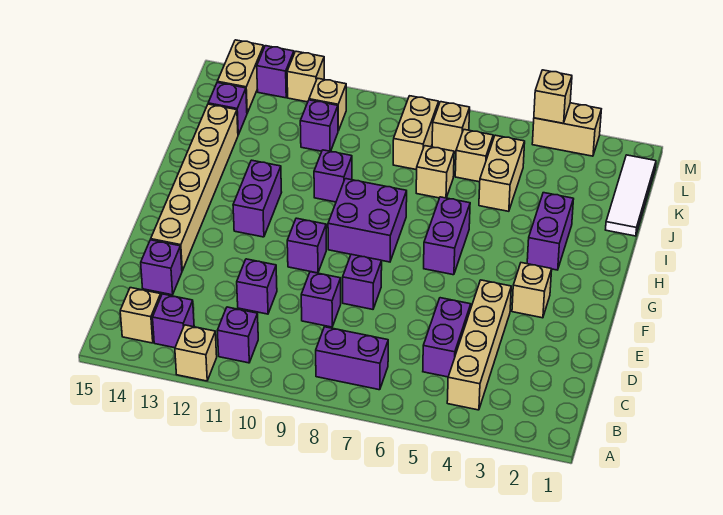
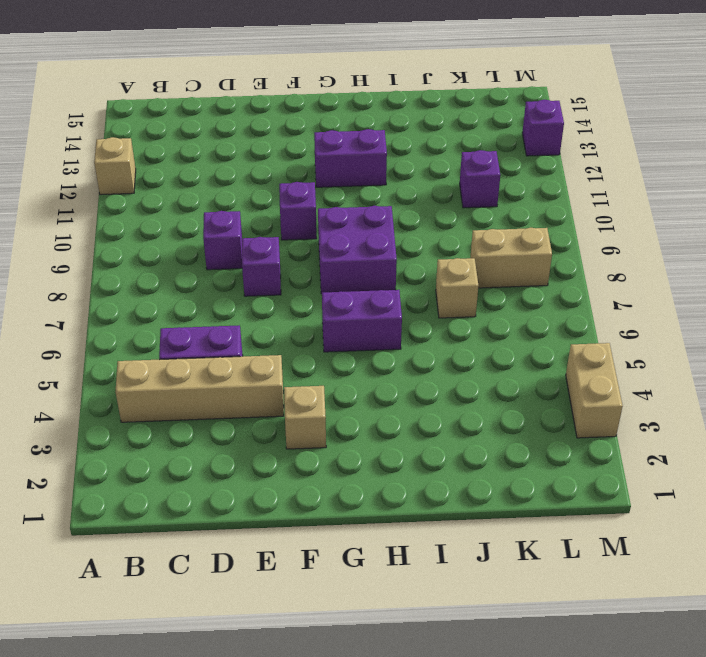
none -> purple brick B7:B8 level 1
none -> purple brick B11 level 1
none -> purple brick B13 level 1
none -> tan brick B14 level 1

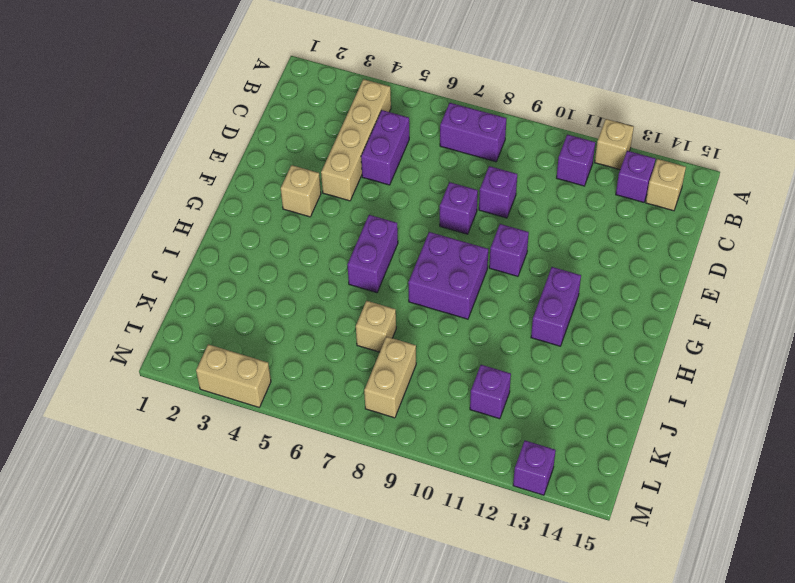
none -> purple brick D11 level 1
none -> purple brick D14 level 1
none -> tan brick E14:J14 level 1
none -> purple brick H3:I3 level 1

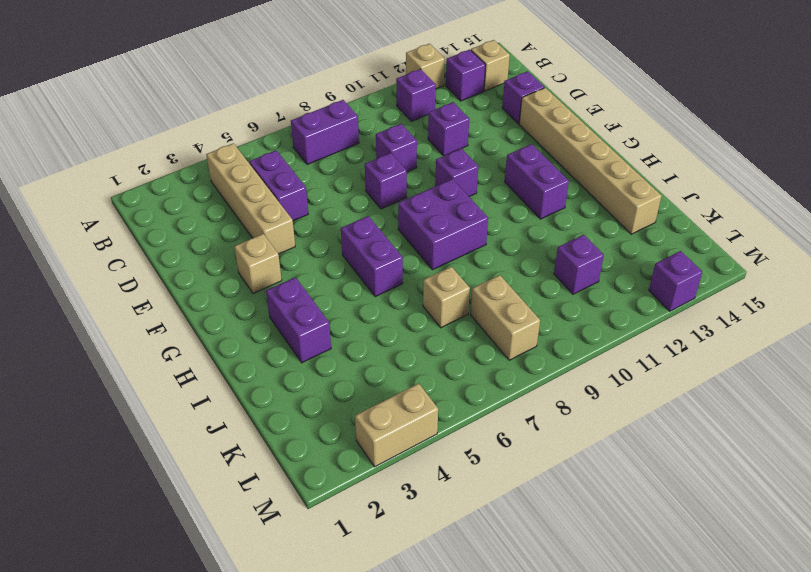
none -> purple brick I10 level 1
none -> white tile J1:L1 level 1
none -> tan brick J5:K5 level 1
none -> tan brick K6 level 1

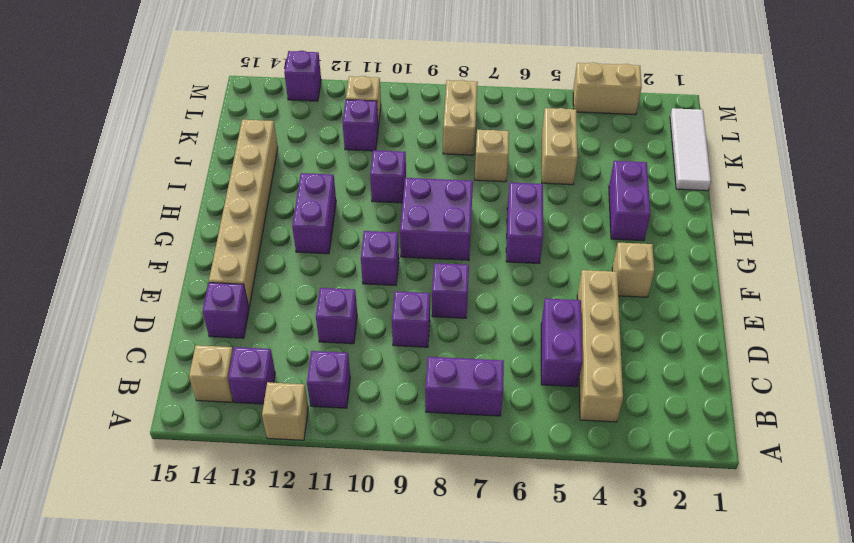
none -> tan brick K6 level 1
none -> purple brick K14 level 1
none -> tan brick L7 level 1
none -> tan brick L14:M14 level 1

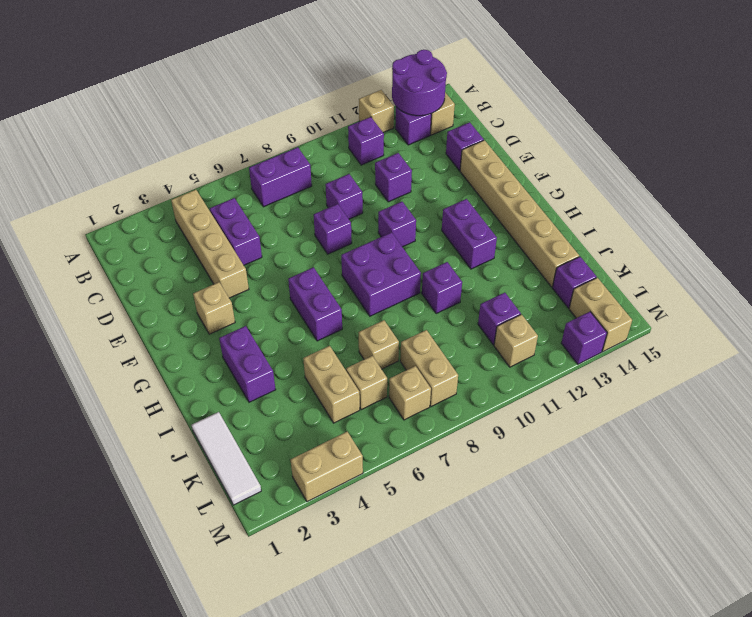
purple round brick A13:B14 level 2 -> none
none -> tan brick M12 level 1
none -> tan brick M4 level 2

